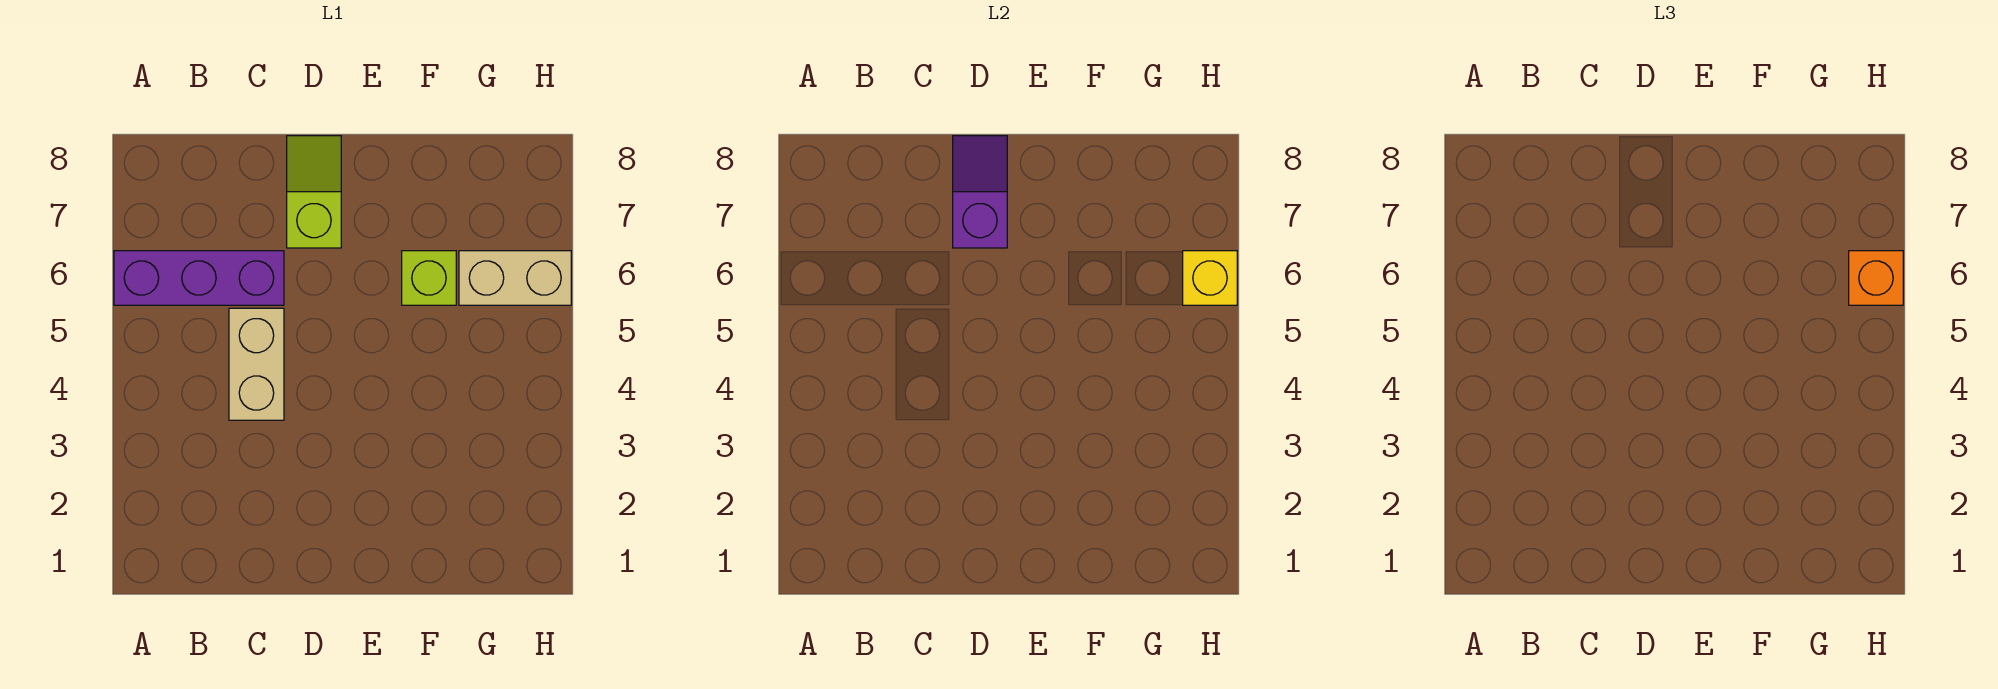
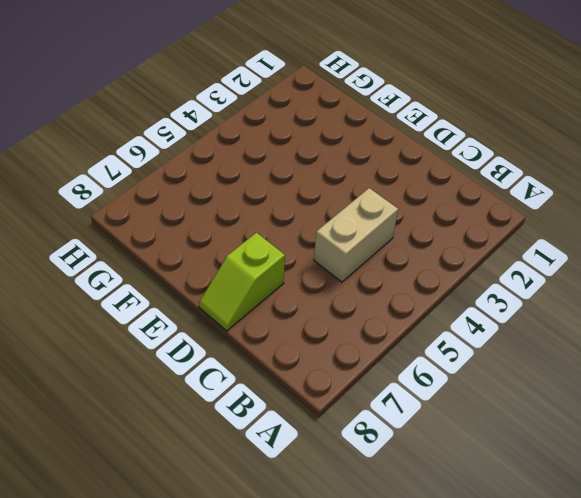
none -> purple brick A6:C6 level 1
none -> lime brick F6 level 1

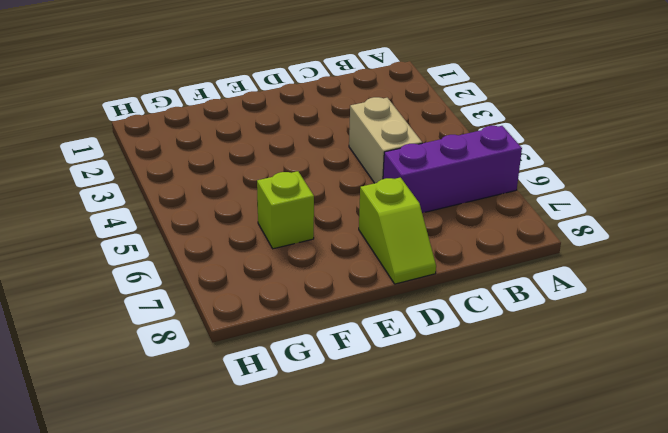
none -> tan brick G6:H6 level 1
none -> purple slope D7:D8 level 2 top 7

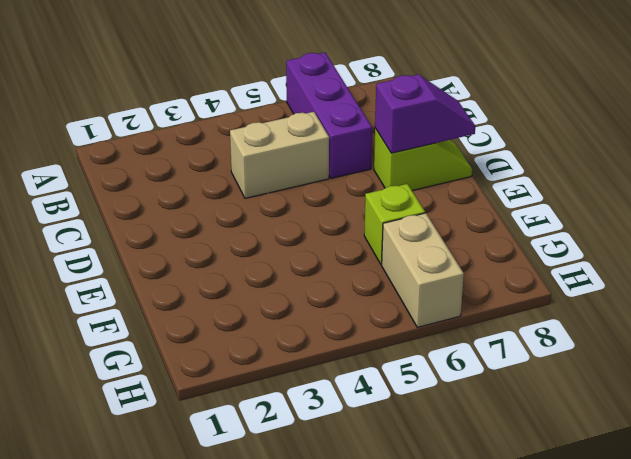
none -> yellow brick H6 level 2
none -> orange brick H6 level 3

